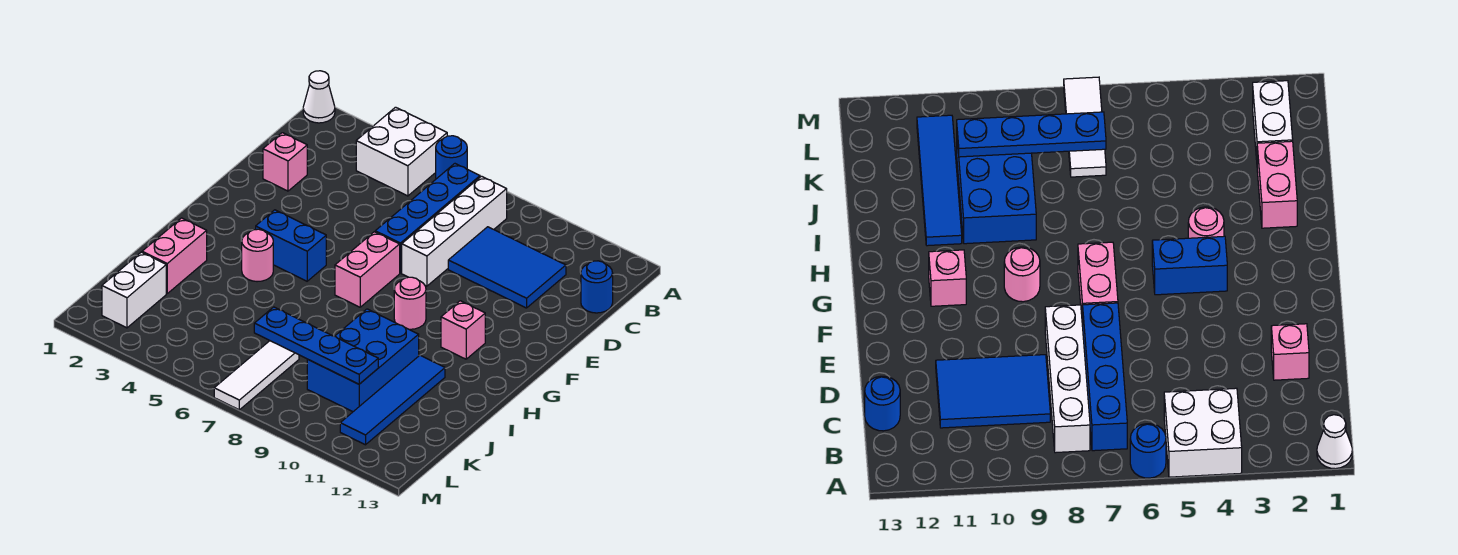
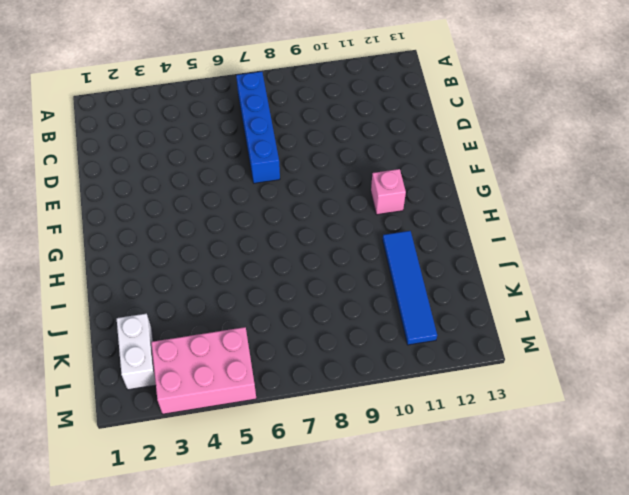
pink brick L3:M5 level 1 -> none
none -> white cone A1 level 1
none -> white brick A4:B5 level 1
none -> blue round brick A6 level 1

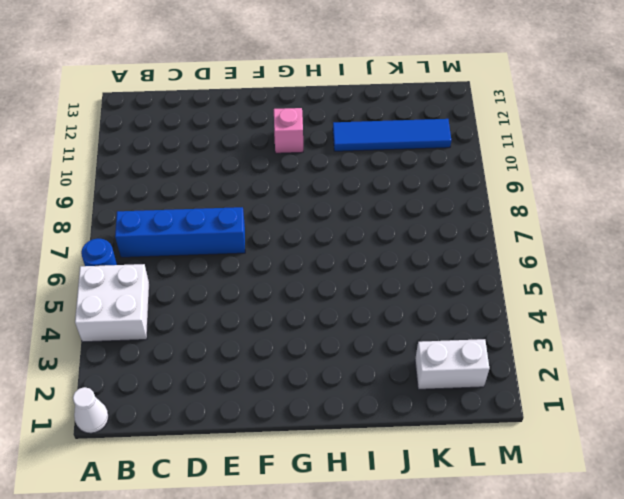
none -> white brick B8:E8 level 1
none -> blue tile C9:D11 level 1
none -> blue round brick C13 level 1

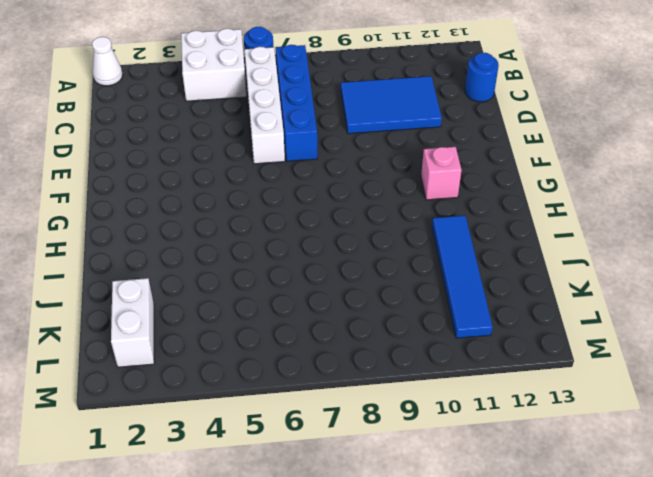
white brick B6:E6 level 1 -> white brick B8:E8 level 1
none -> pink brick D2 level 1
none -> pink brick F7:G7 level 1
none -> blue brick G4:G5 level 1

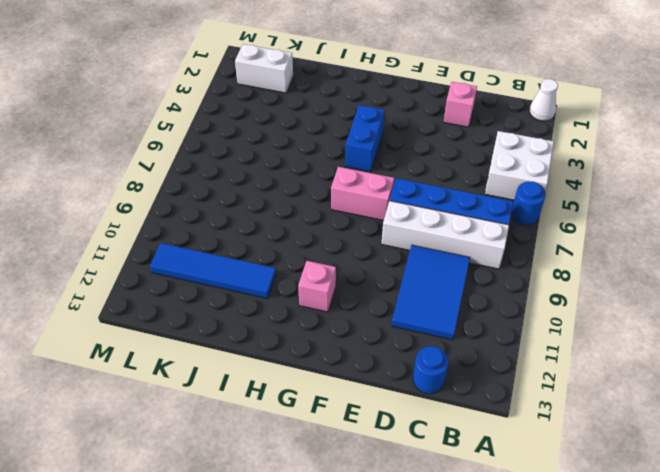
none -> pink round brick G9 level 1
none -> pink round brick H4 level 1
none -> pink brick I2:J2 level 1

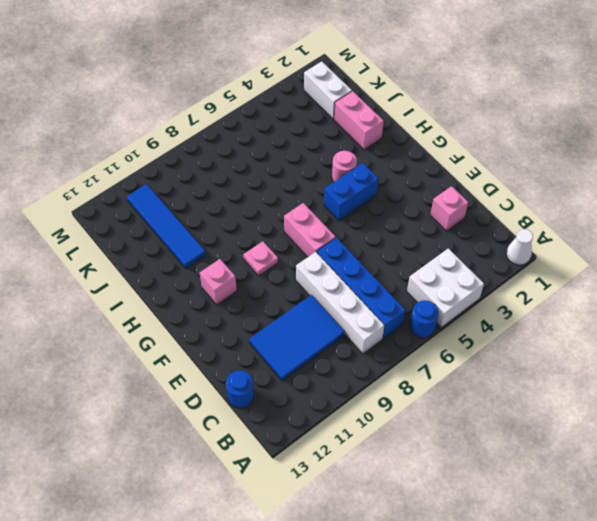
pink plate G9 level 1 -> pink round brick G9 level 1
none -> blue brick I9:K10 level 1
none -> white tile K7:M7 level 1
none -> blue plate K7:K10 level 2

